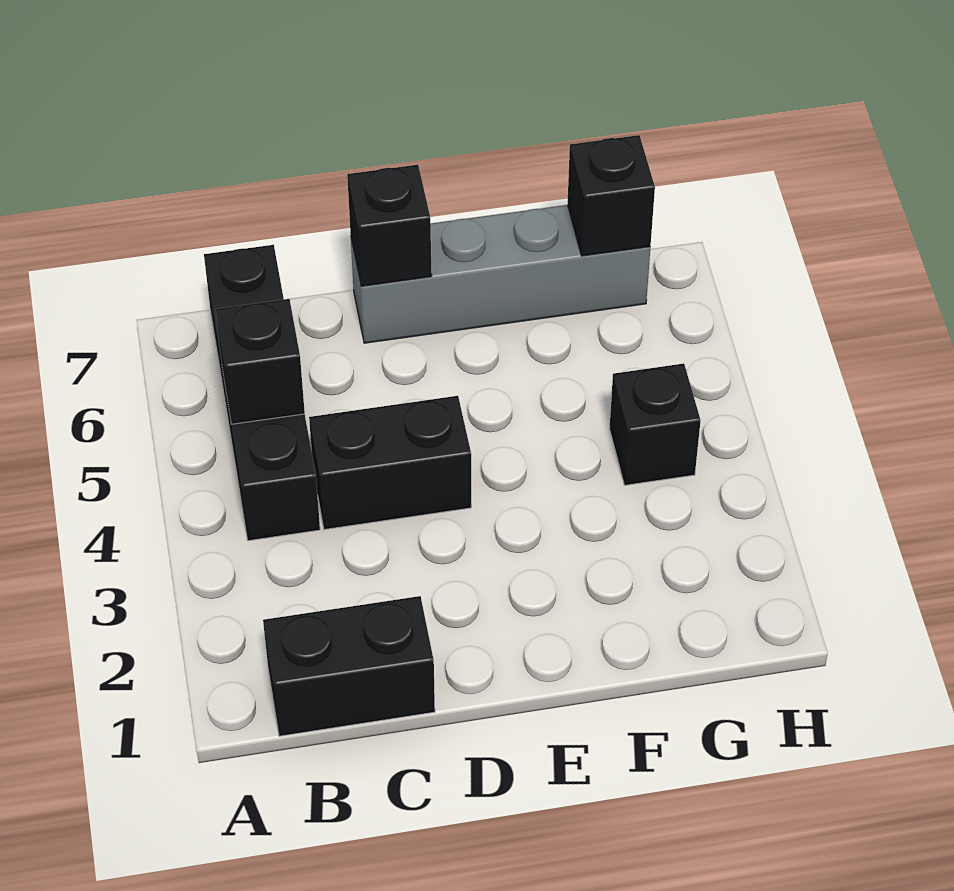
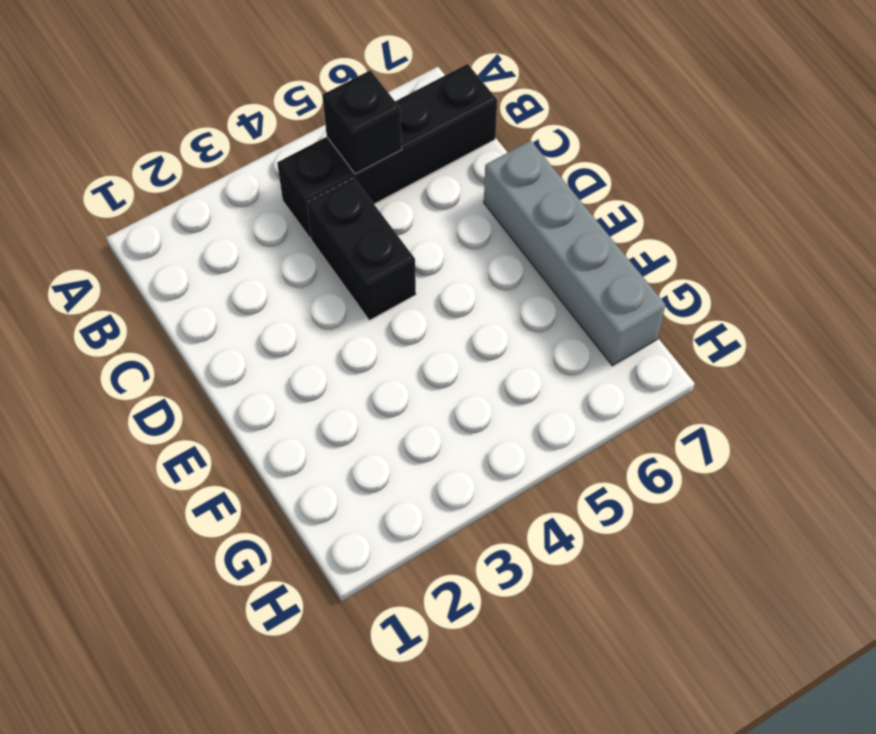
none -> black brick B1:C1 level 1
none -> black brick G4 level 1

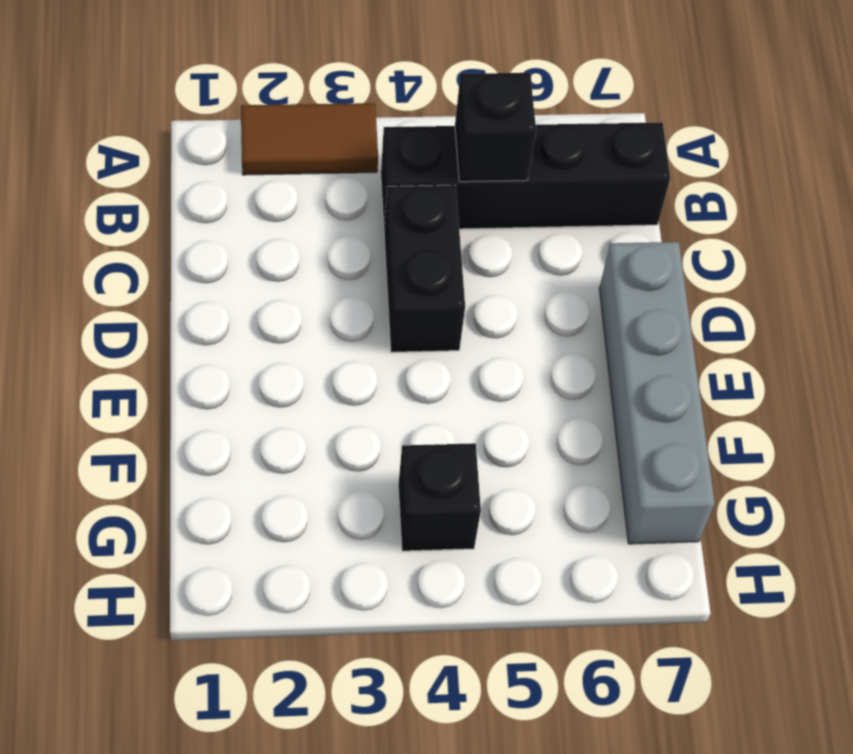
brown tile A2:A3 level 1 -> none
none -> black brick B1:C1 level 1
none -> black brick D7 level 2

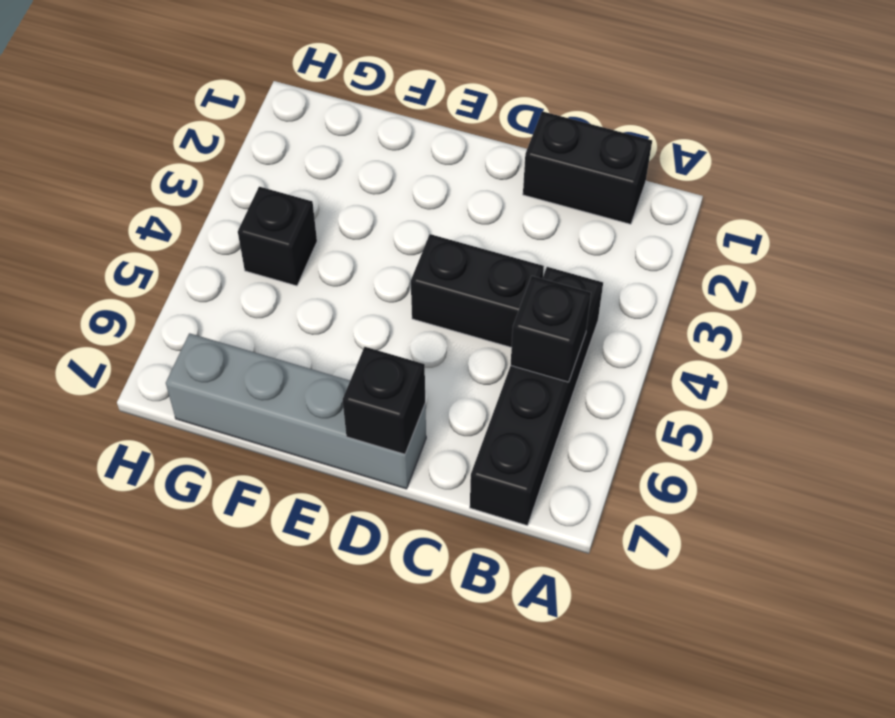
none -> black brick G7 level 2

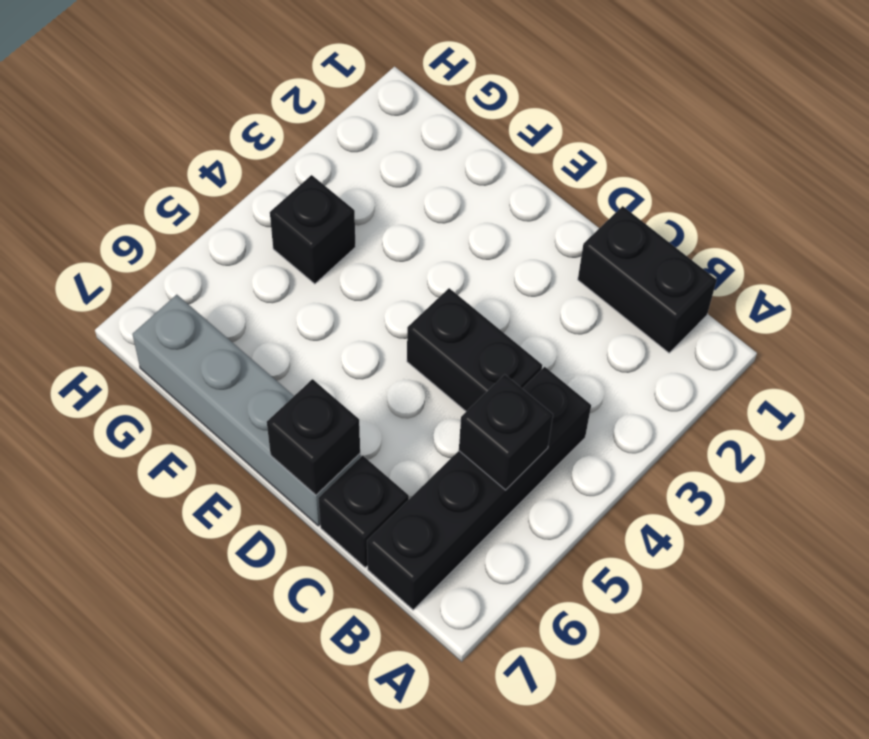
black brick C7 level 1 -> black brick G7 level 2

